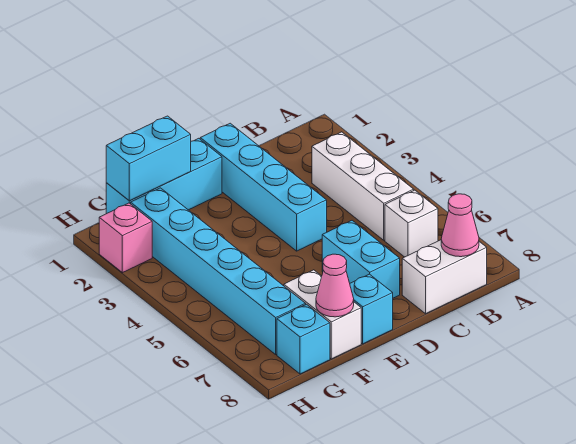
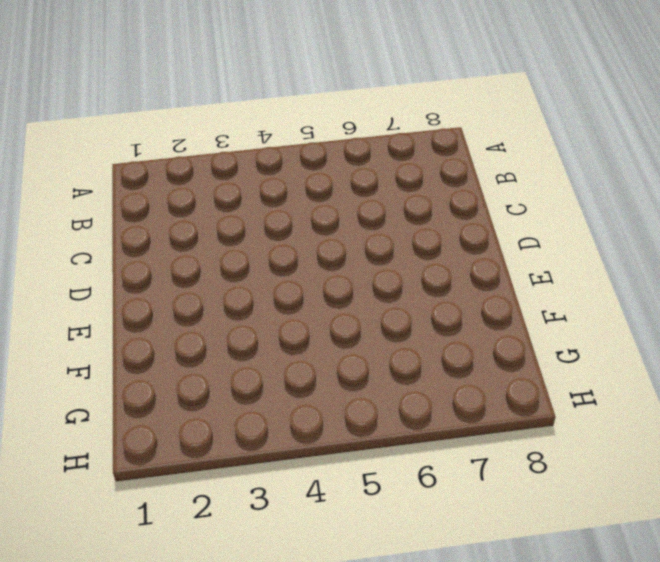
none -> white brick B3:B5 level 1
none -> white brick B6 level 1
none -> white brick B8:C8 level 1

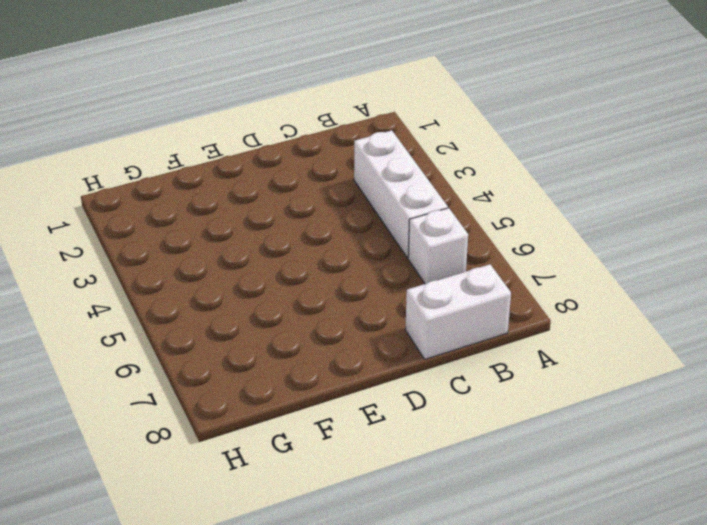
none -> cyan brick D1:D4 level 1
none -> cyan brick D6:D7 level 1
none -> cyan brick E1:G1 level 1

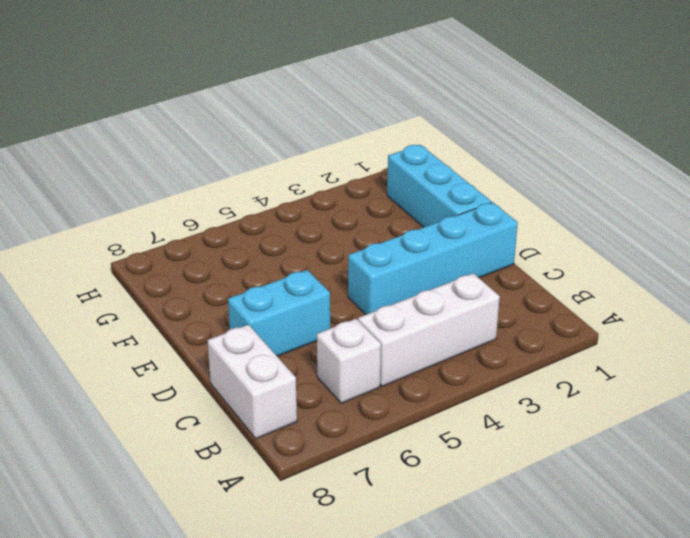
none -> cyan brick E8 level 1
none -> white brick F7:F8 level 1
none -> cyan brick G2:G7 level 1

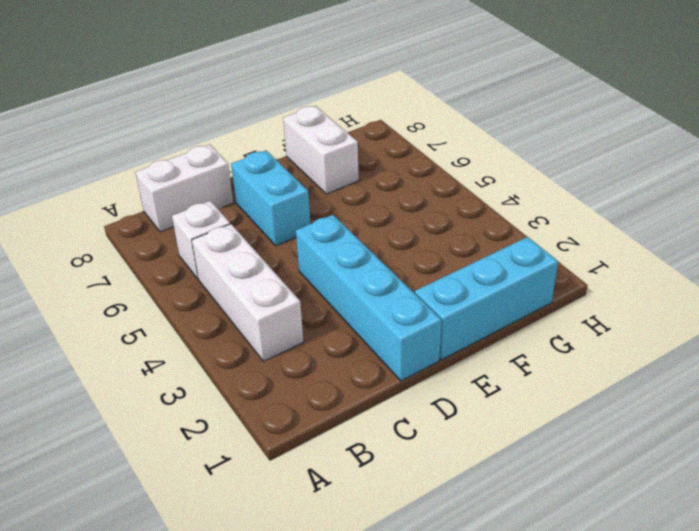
none -> cyan brick E8 level 1
none -> cyan brick G2:G7 level 1
none -> cyan brick G8 level 1

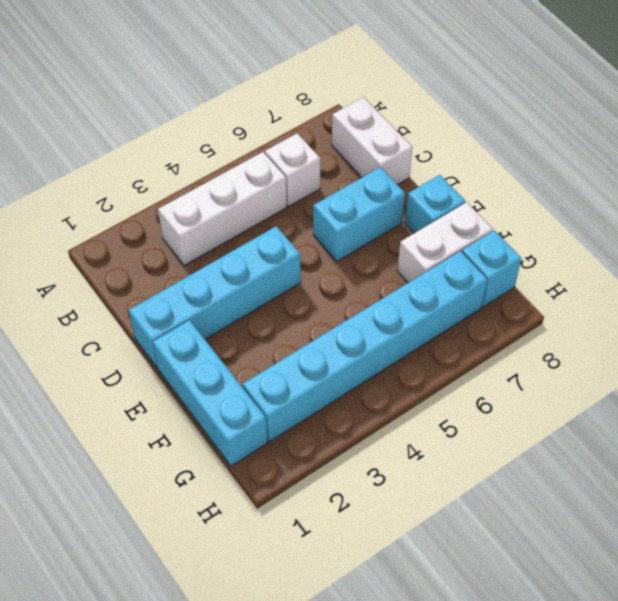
none -> pink brick H2 level 1
none -> pink cone B8 level 2
none -> cyan brick F1:G1 level 2

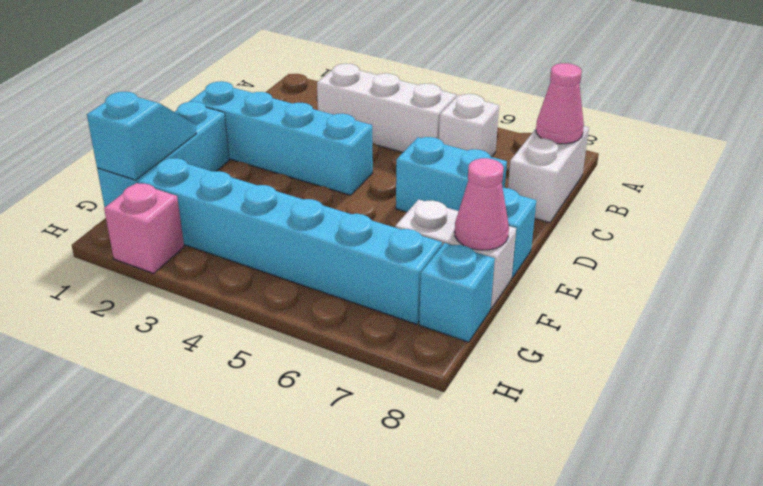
cyan slope F1:G1 level 2 top G -> cyan brick F1:G1 level 2

